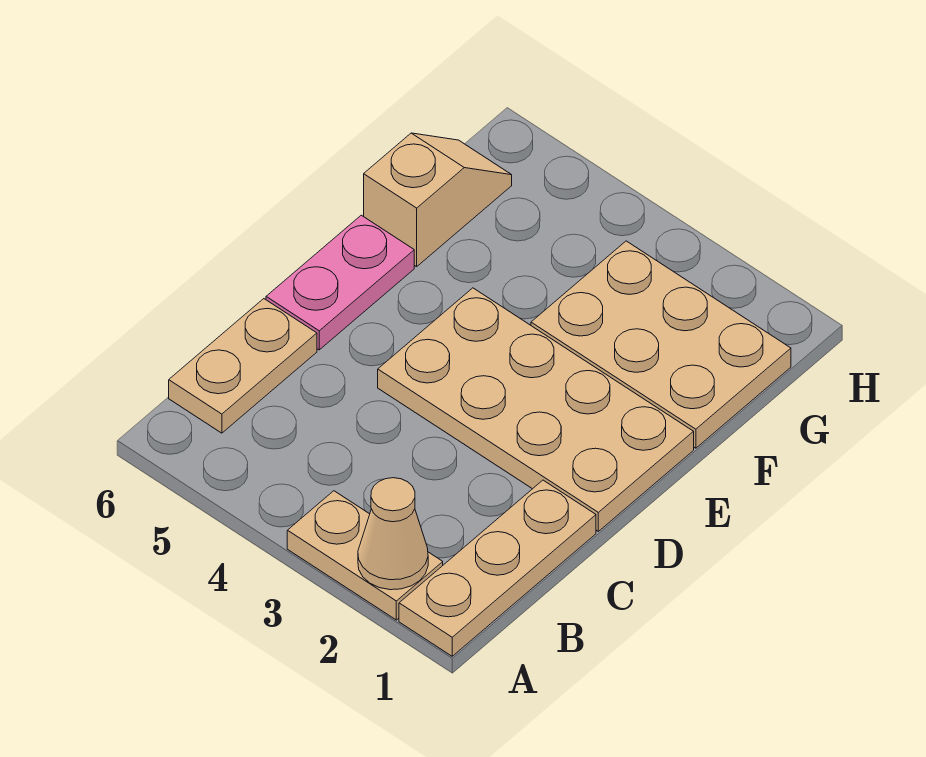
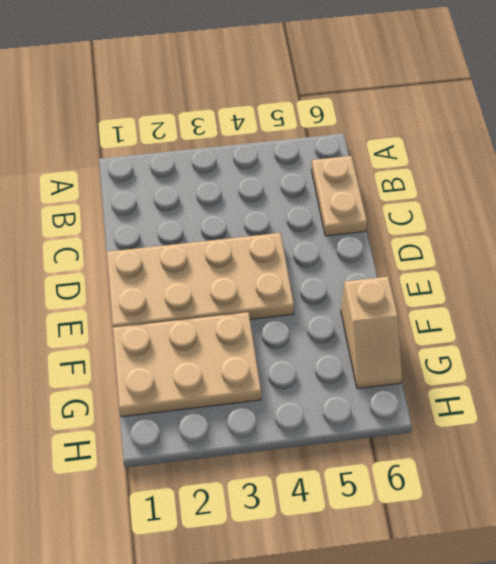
none -> tan plate A1:C1 level 1
none -> tan plate A2:A3 level 1

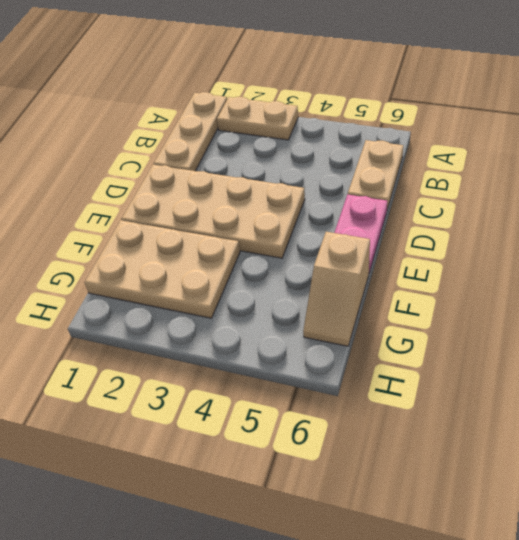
none -> tan cone A2 level 2

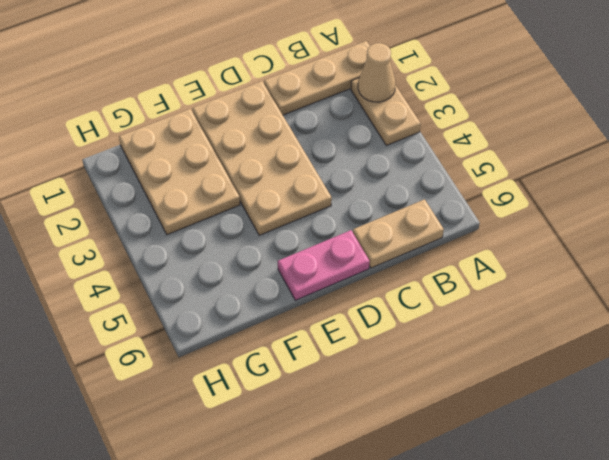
none -> tan slope F6:G6 level 1 top F

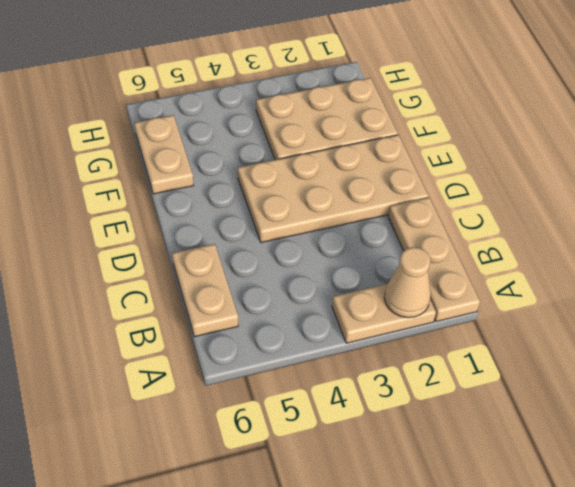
tan plate F6:G6 level 1 -> tan slope F6:G6 level 1 top F
none -> pink plate D6:E6 level 1

